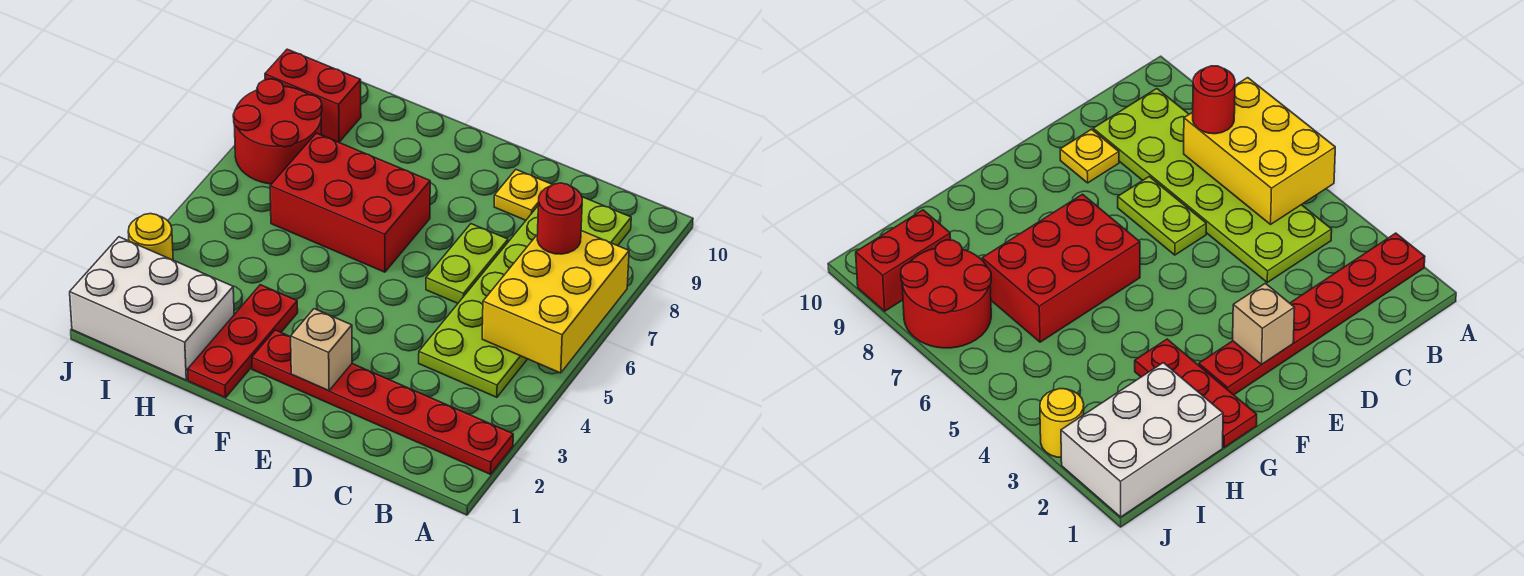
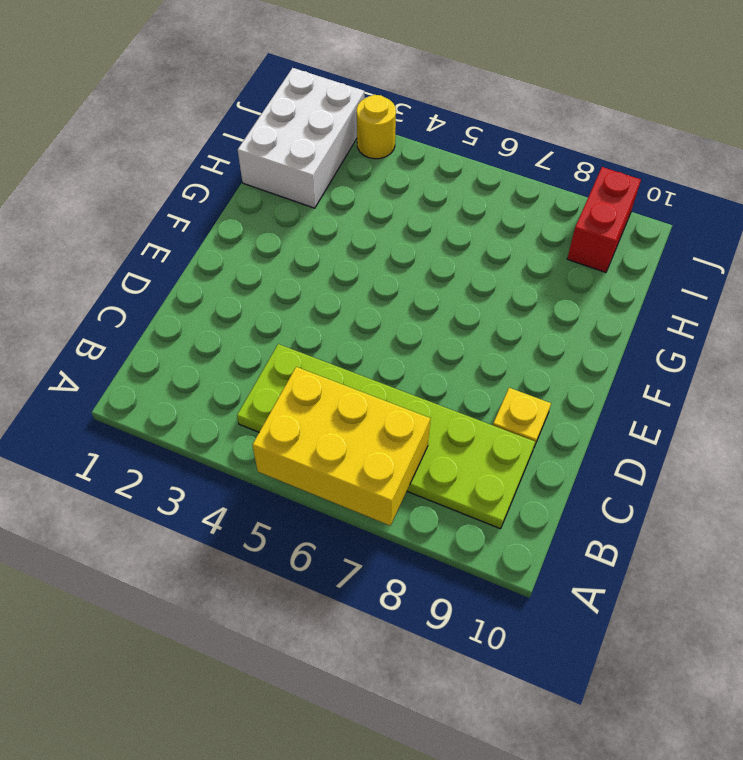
none -> red plate A2:F2 level 1
none -> lime plate D6:D7 level 1
none -> red brick F6:H7 level 1

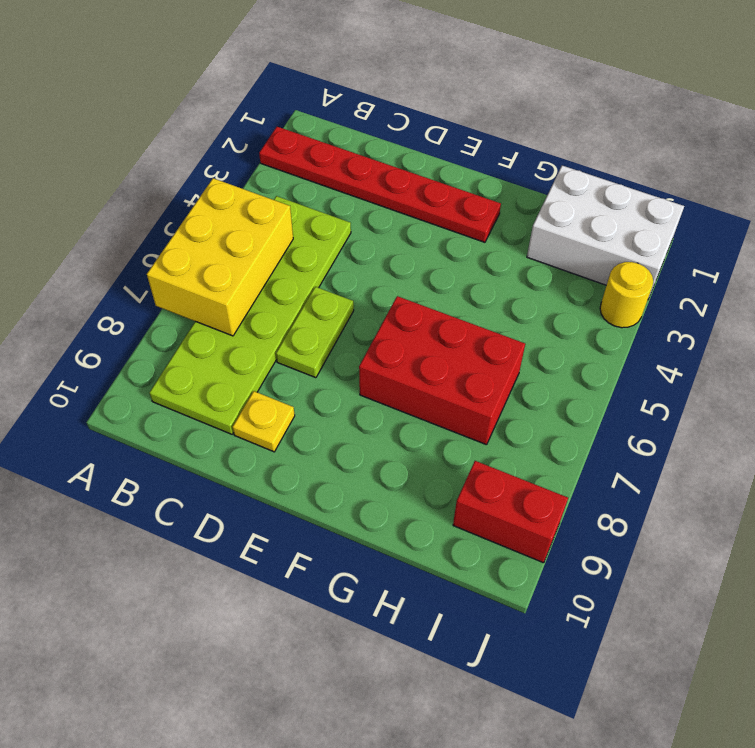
none -> red plate G1:G3 level 1
none -> red round brick I7:J8 level 1
none -> tan brick E2 level 2

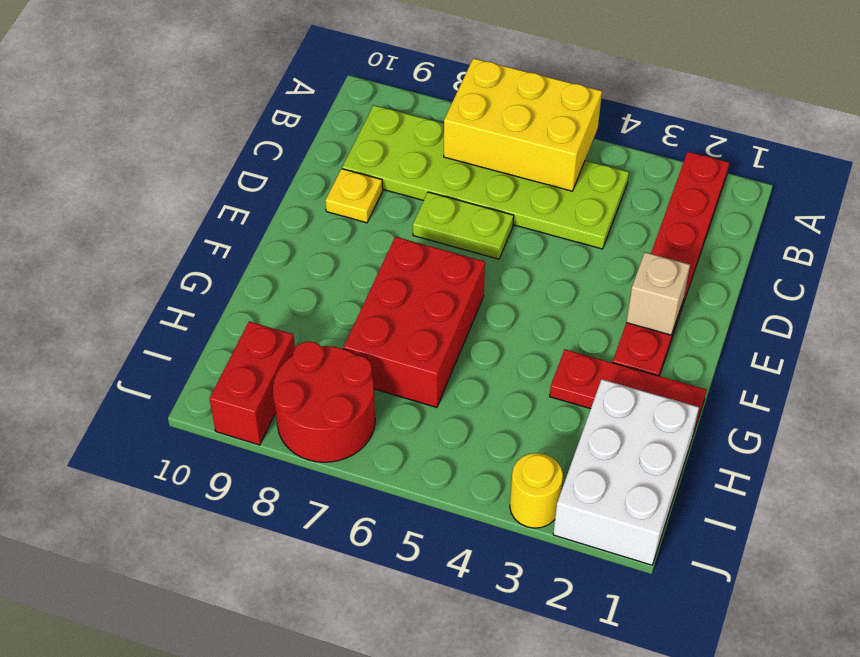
none -> red round brick B7 level 3

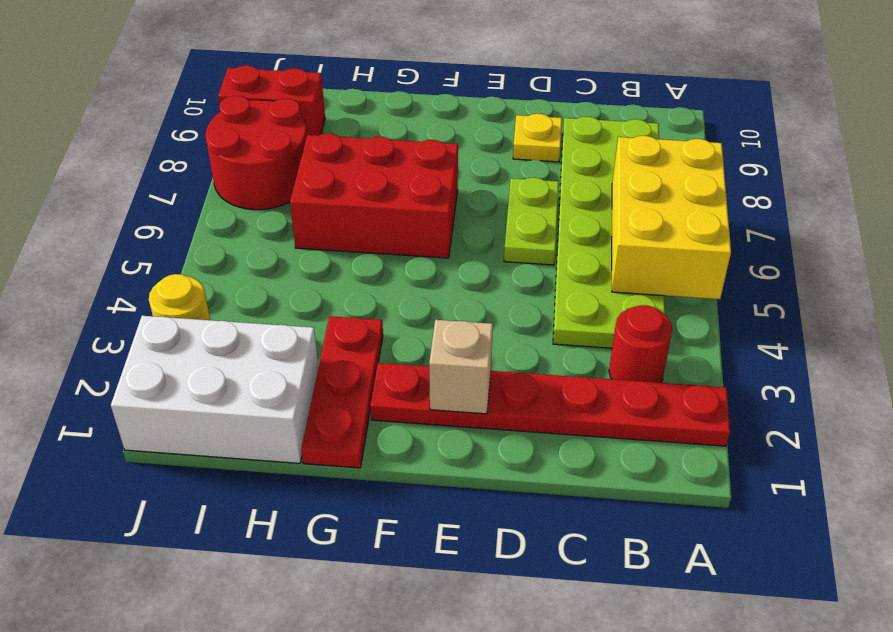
red round brick B3 level 1 -> red round brick B7 level 3

